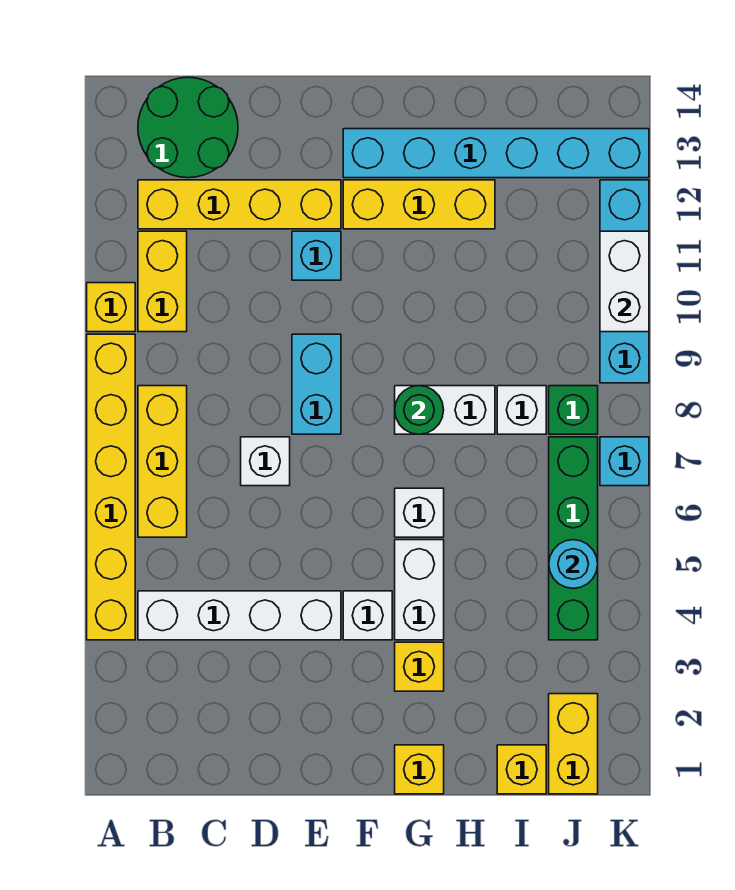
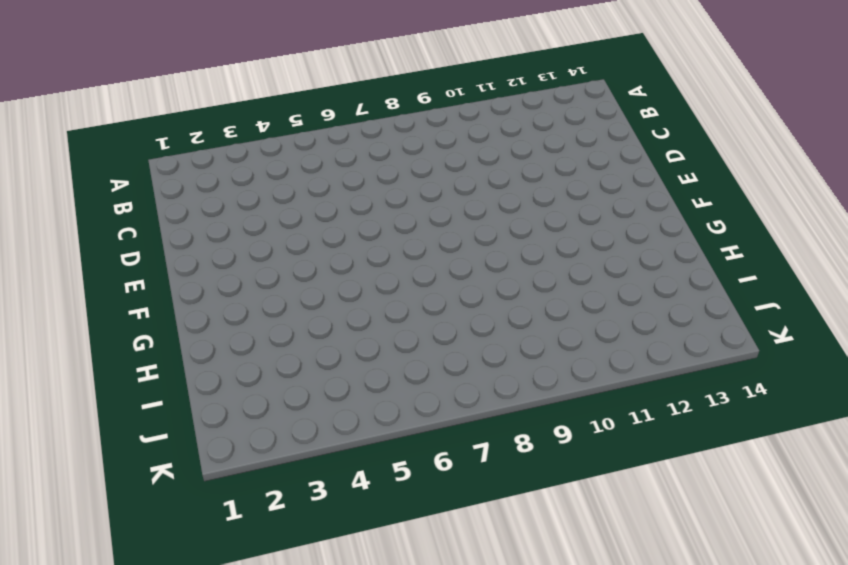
none -> yellow brick A4:A9 level 1
none -> yellow brick A10 level 1
none -> white brick B4:E4 level 1

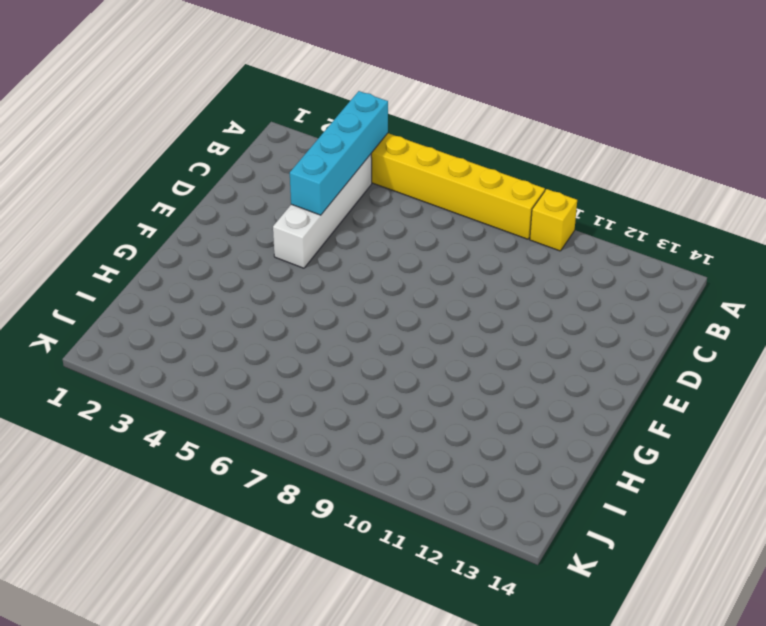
cyan brick A4:D4 level 2 -> cyan brick K9:K12 level 1
none -> yellow brick B6:B8 level 1
none -> yellow brick B10:B11 level 1
none -> yellow brick B12:E12 level 1

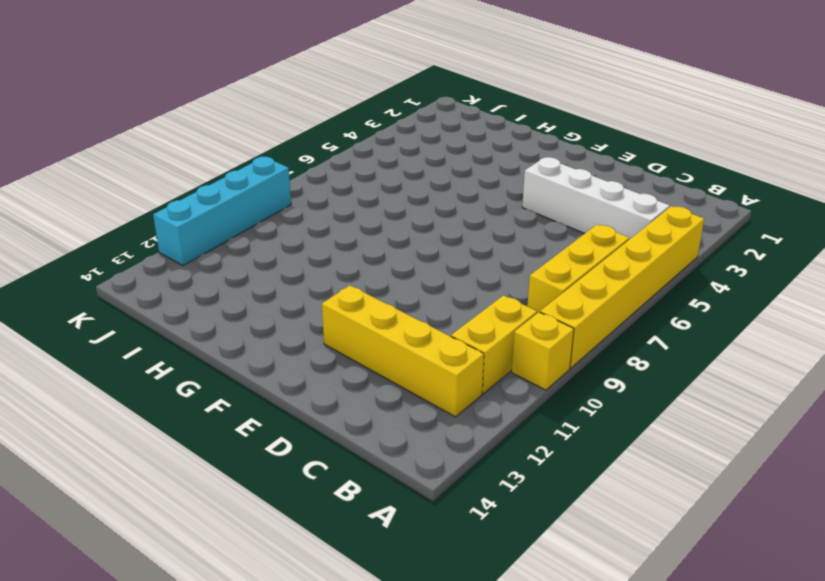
none -> green round brick B13:C14 level 1
none -> white brick D7 level 1
none -> cyan brick E8:E9 level 1

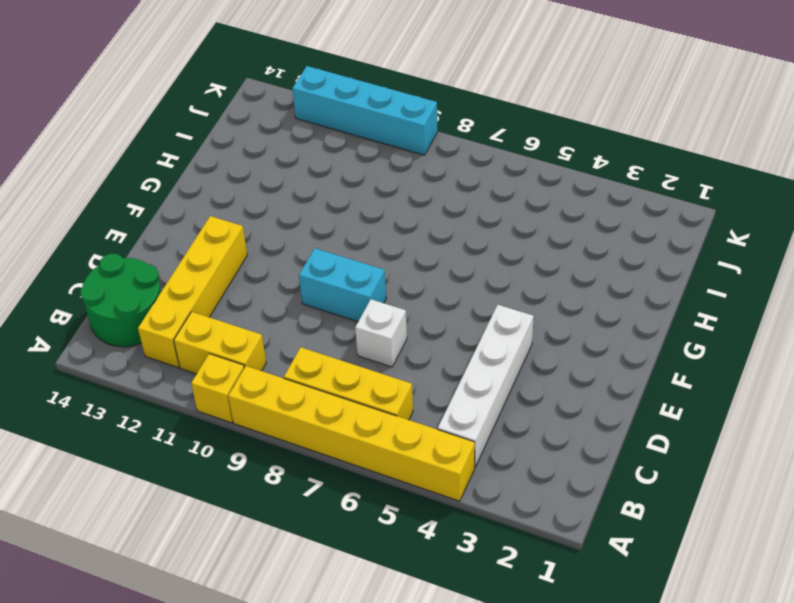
none -> cyan brick E11 level 1
none -> white brick F4 level 1
none -> yellow brick F12:H12 level 1

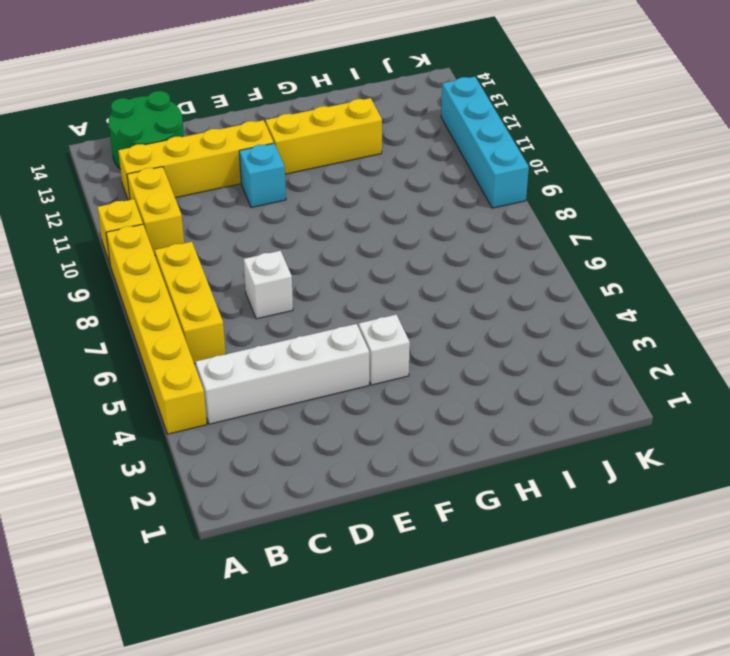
none -> cyan brick E8:E9 level 1
none -> cyan brick F13:K13 level 1
none -> yellow brick G1 level 1

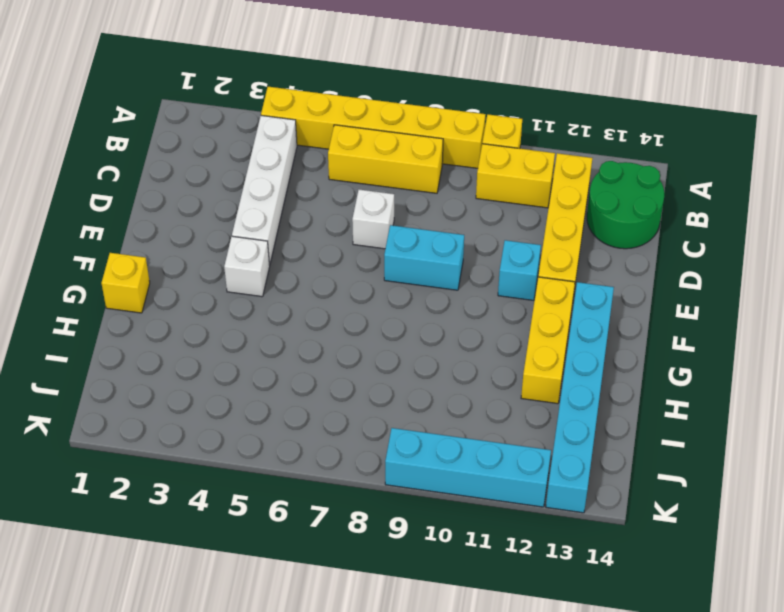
none -> yellow brick G3 level 1
none -> white brick G4:G5 level 1
none -> white brick G6 level 1

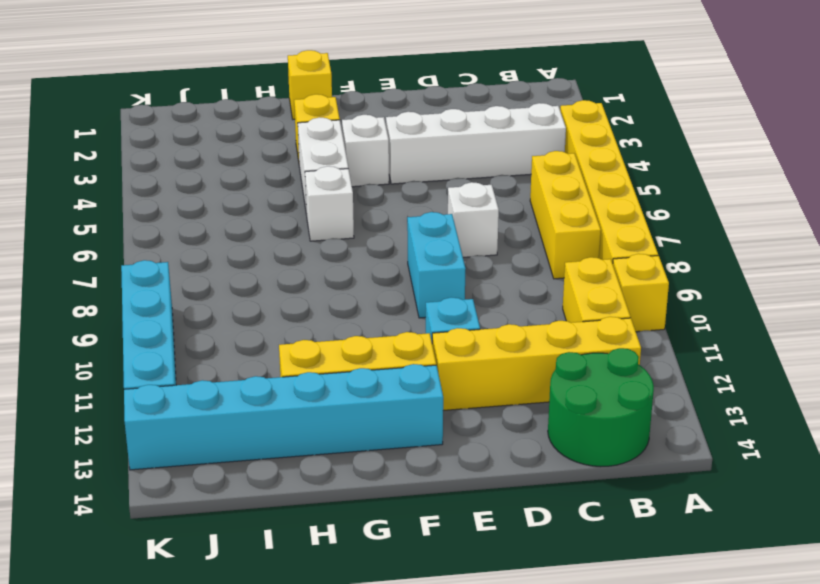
none -> white brick G8:H8 level 1
none -> yellow brick I1 level 1
none -> white brick I8 level 1

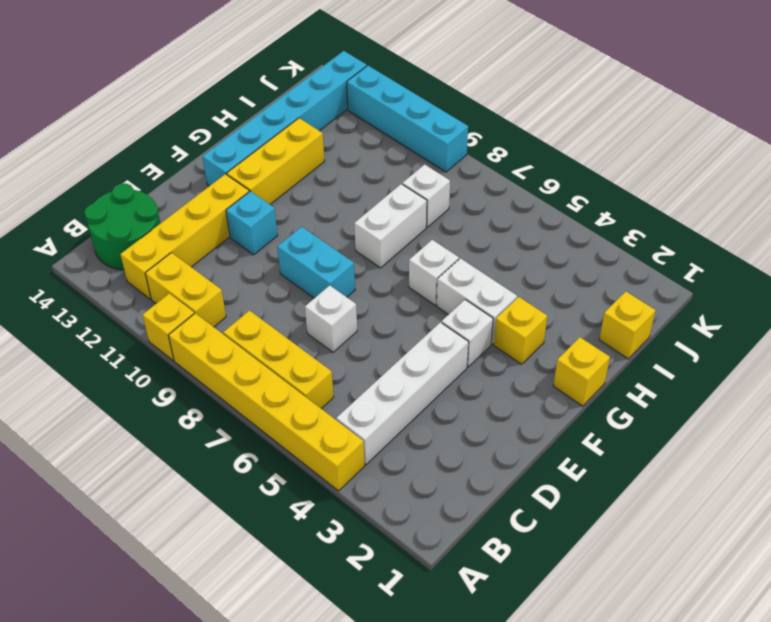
none -> yellow brick J1:J2 level 1
none -> green brick J4:J7 level 1
none -> green brick J8 level 1

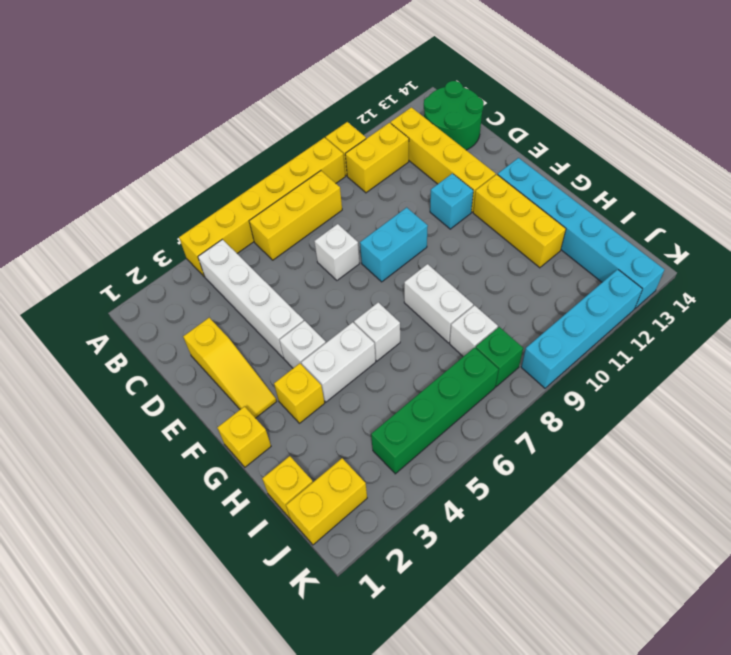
yellow slope D2:F2 level 1 top D -> none
none -> cyan brick K7 level 1
none -> green round brick G8 level 2
none -> cyan round brick J5 level 2

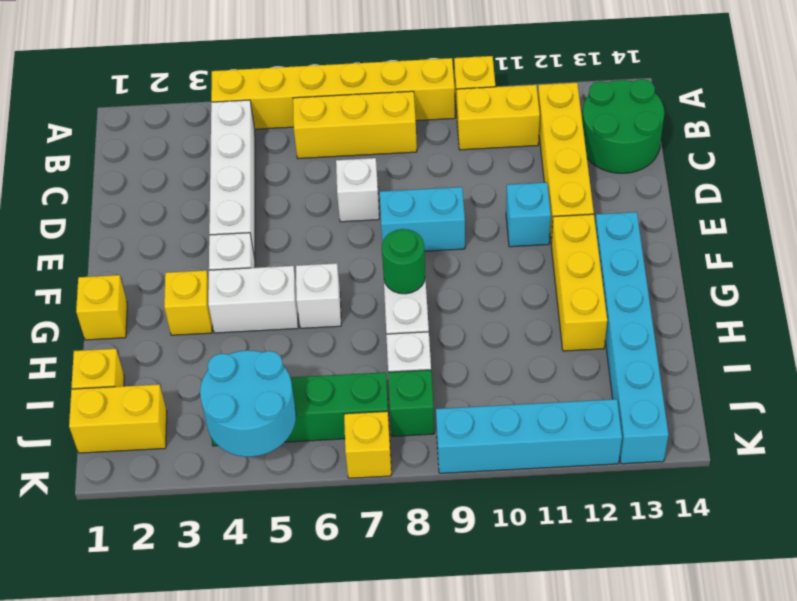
cyan round brick J4:K5 level 2 -> cyan round brick J5 level 2
yellow brick K7 level 1 -> cyan brick K7 level 1
none -> white brick K10:K11 level 2

